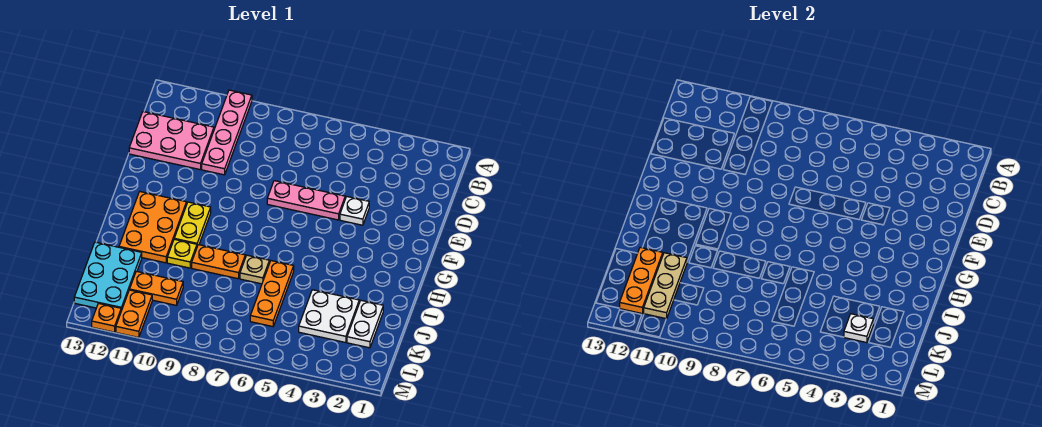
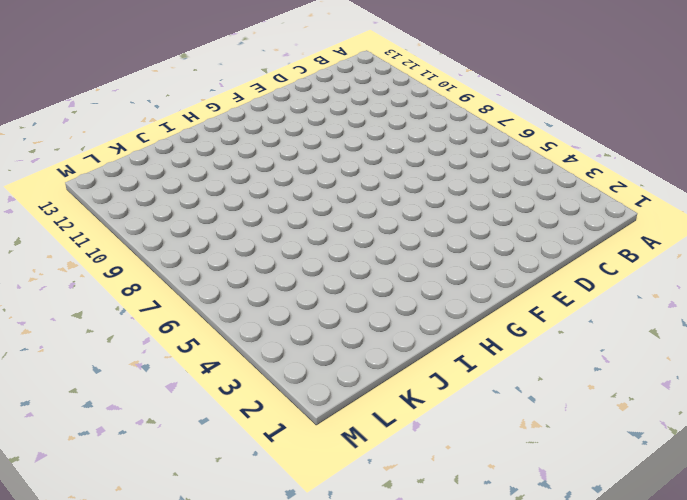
none -> pink plate A10:D10 level 1
none -> pink plate C11:D13 level 1
none -> white plate E4 level 1

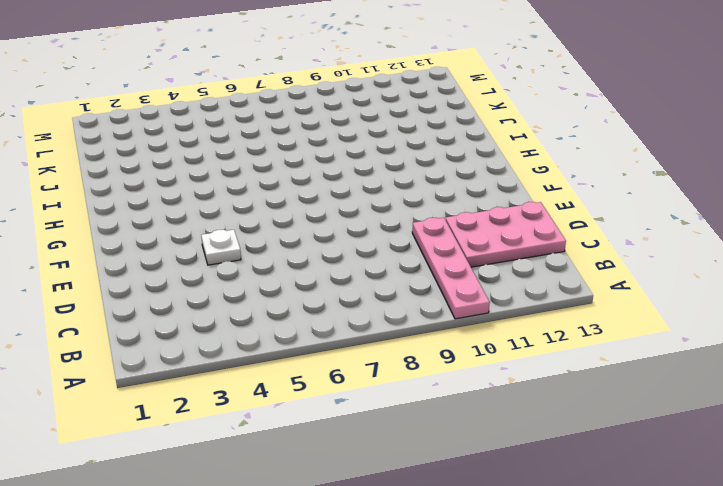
none -> pink plate E5:E7 level 1
none -> yellow plate G10:H10 level 1
none -> orange plate G11:I12 level 1

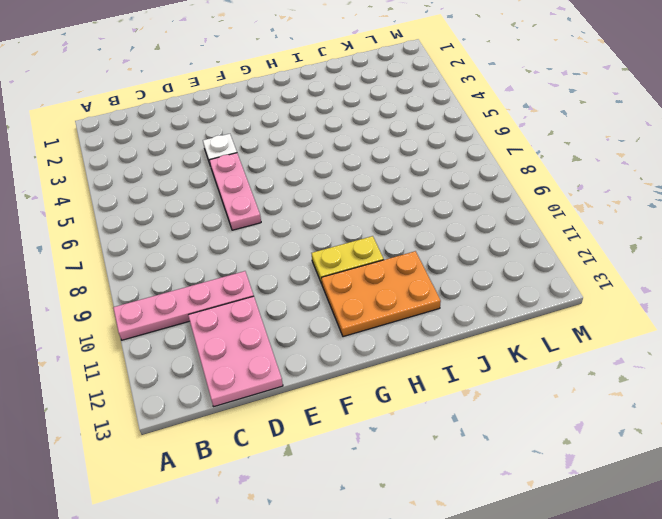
none -> orange plate I6:K6 level 1
none -> tan plate I7 level 1
none -> orange plate I8:I9 level 1

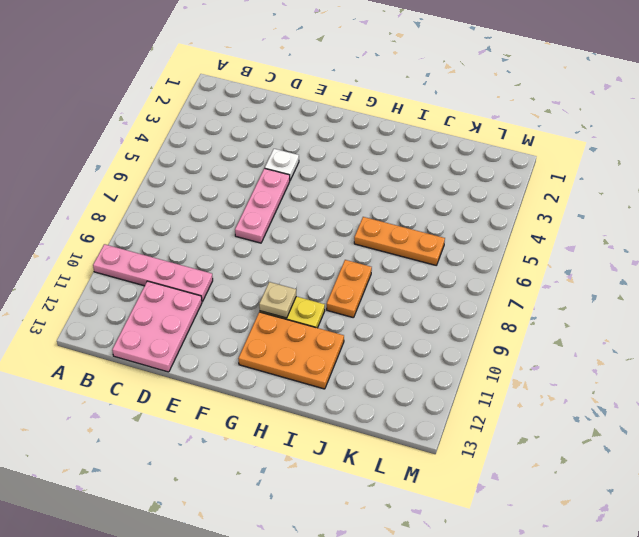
tan plate G10 level 2 -> tan plate I7 level 1
none -> yellow plate I10 level 1
none -> white plate J2:K2 level 1
none -> white plate J3:K4 level 1

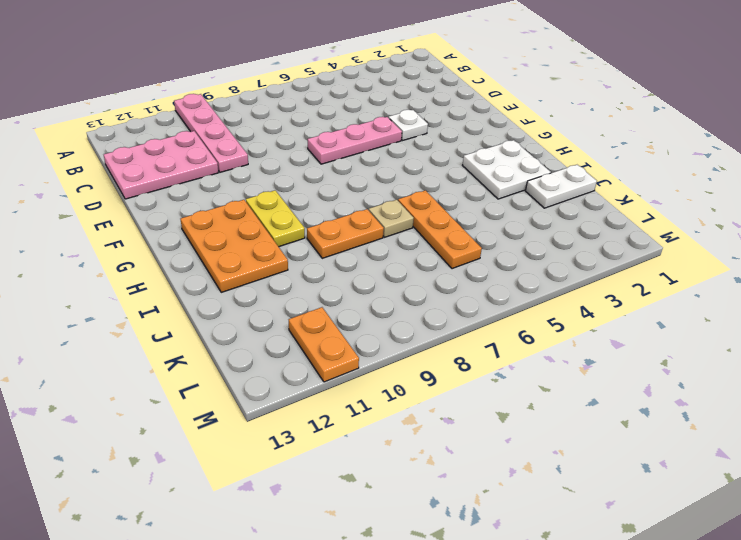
white plate H2:I3 level 1 -> white plate J3:K4 level 1
white plate J1:J2 level 1 -> white plate J2:K2 level 1
none -> yellow plate I10 level 1
none -> cyan plate J12:L13 level 1
none -> orange plate K10:K11 level 1

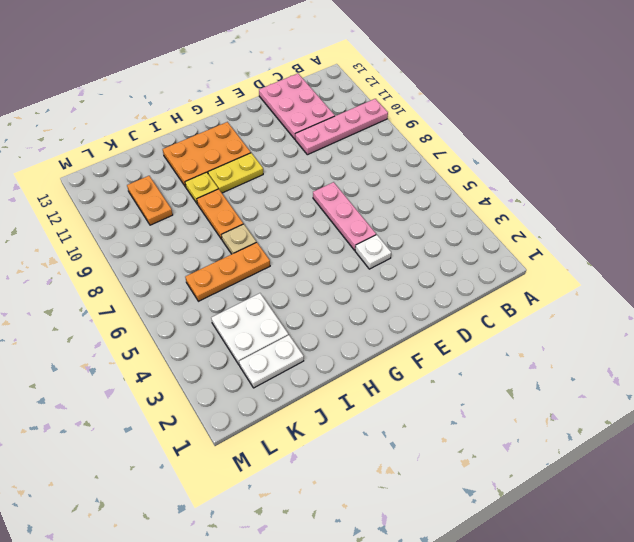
none -> cyan plate J12:L13 level 1
none -> orange plate L11:M11 level 1
none -> orange plate M12 level 1

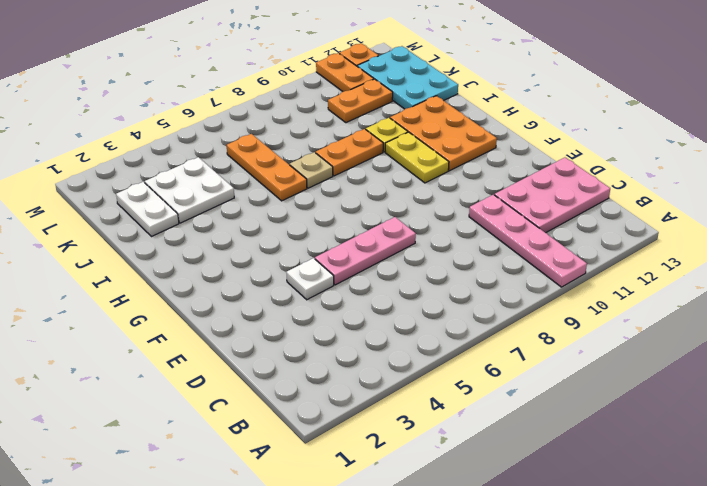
none -> tan plate J11:L11 level 2
none -> orange plate J12:L12 level 2
none -> white plate K3 level 2

